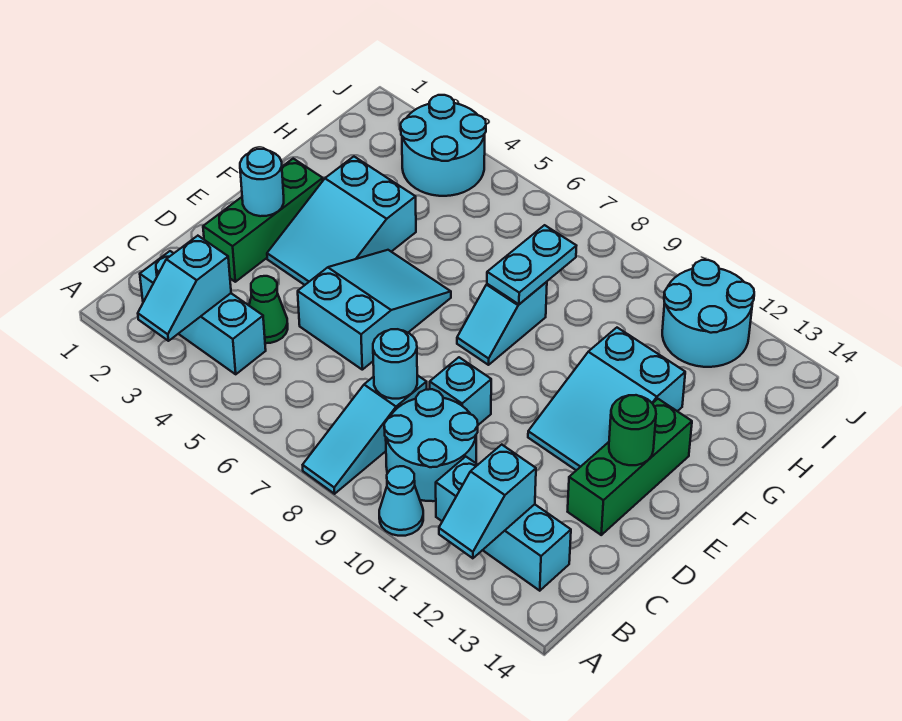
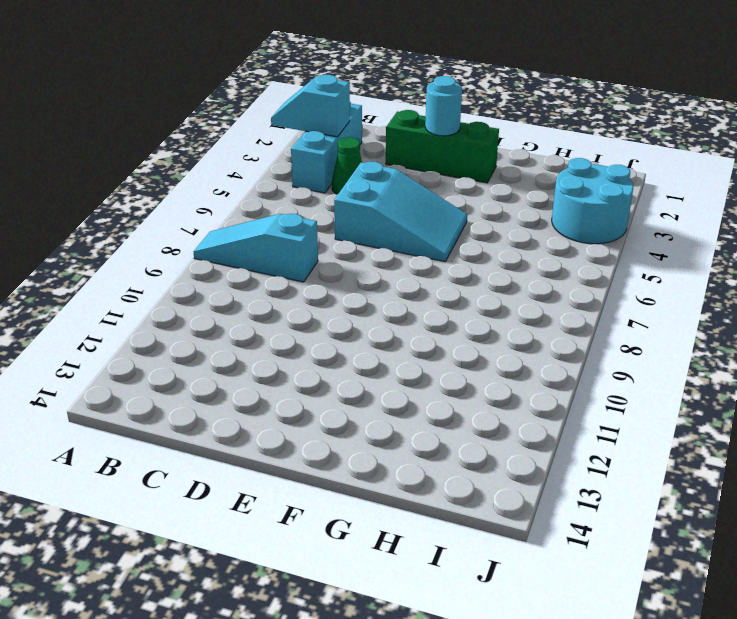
none -> cyan cone A10 level 1
none -> cyan round brick B9:C10 level 1
none -> cyan brick B11:B13 level 1

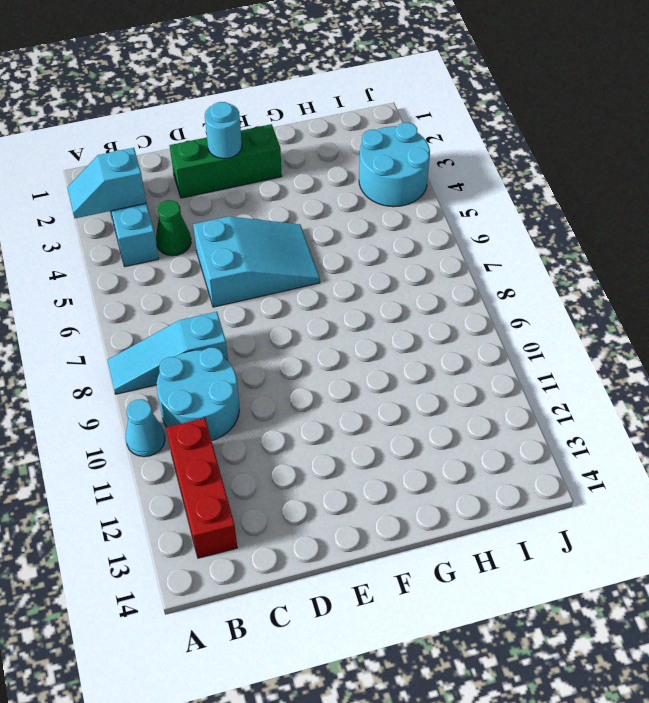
red brick B11:B13 level 1 -> cyan brick B11:B13 level 1
none -> cyan brick D9 level 1
none -> green brick D13:F13 level 1
none -> cyan slope E3:G4 level 1 top G

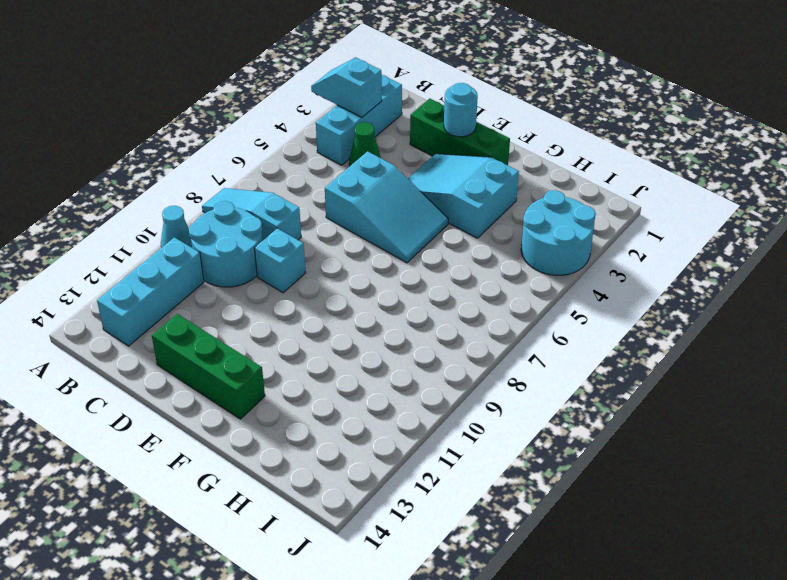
none -> cyan slope E11:G12 level 1 top G
none -> cyan slope F8:G8 level 1 top G
none -> cyan round brick I11:J12 level 1

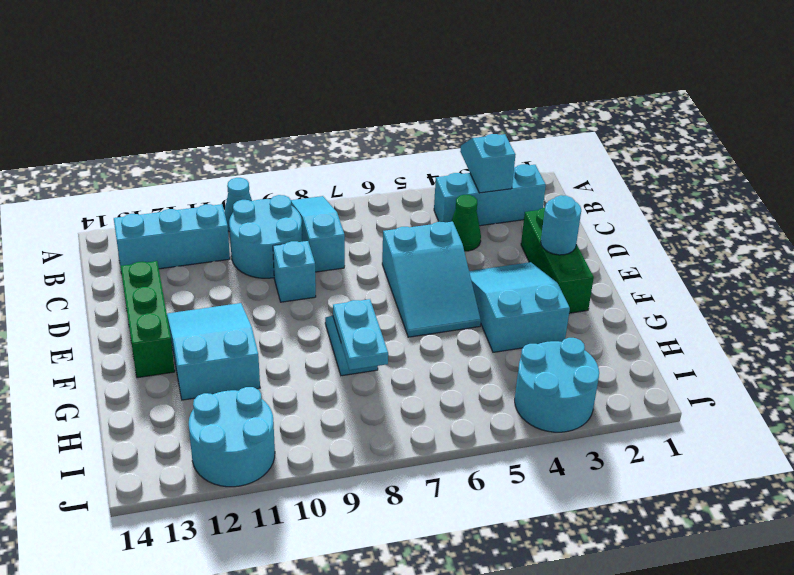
none -> cyan slope A12:B12 level 2 top B
none -> cyan round brick C8 level 2
none -> green round brick E13 level 2

